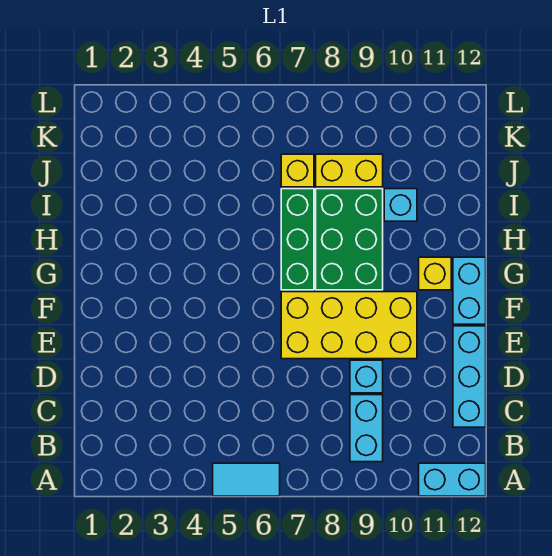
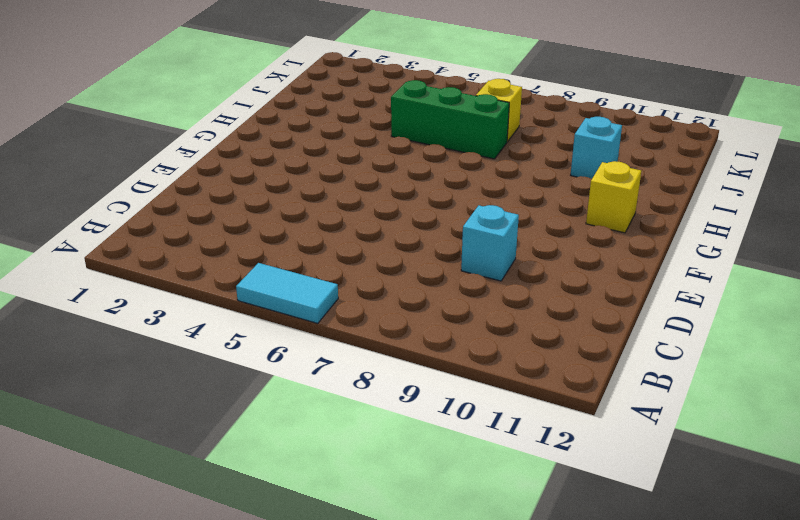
green brick I5:I7 level 1 -> green brick G7:I7 level 1
none -> cyan brick A11:A12 level 1
none -> cyan brick B9:C9 level 1
none -> cyan brick C12:E12 level 1

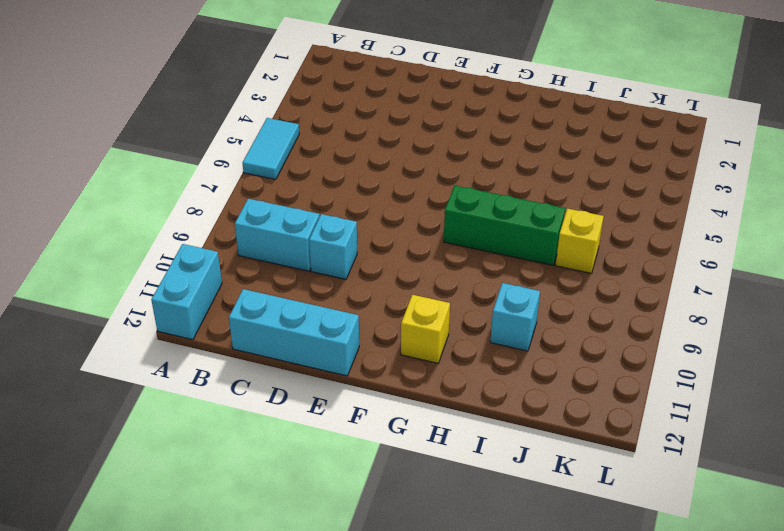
none -> yellow brick E7:F10 level 1
none -> cyan brick F12:G12 level 1
none -> green brick G8:I9 level 1

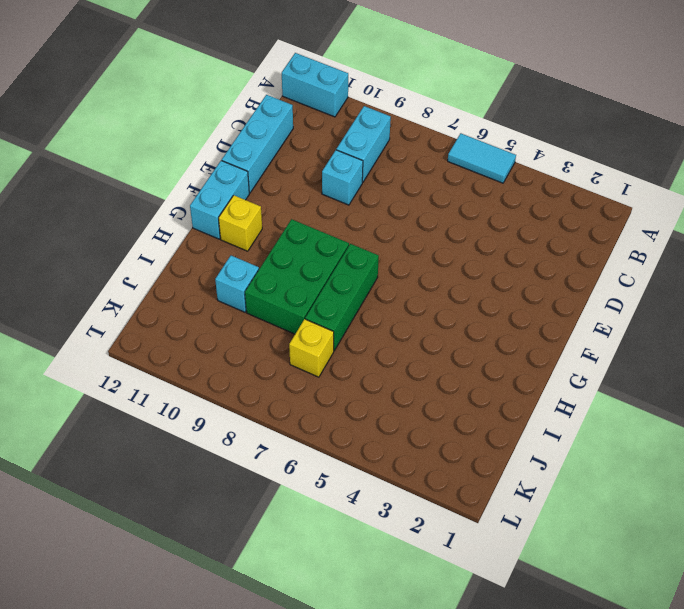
none -> yellow brick E7:F10 level 1
none -> yellow brick J8:J9 level 1

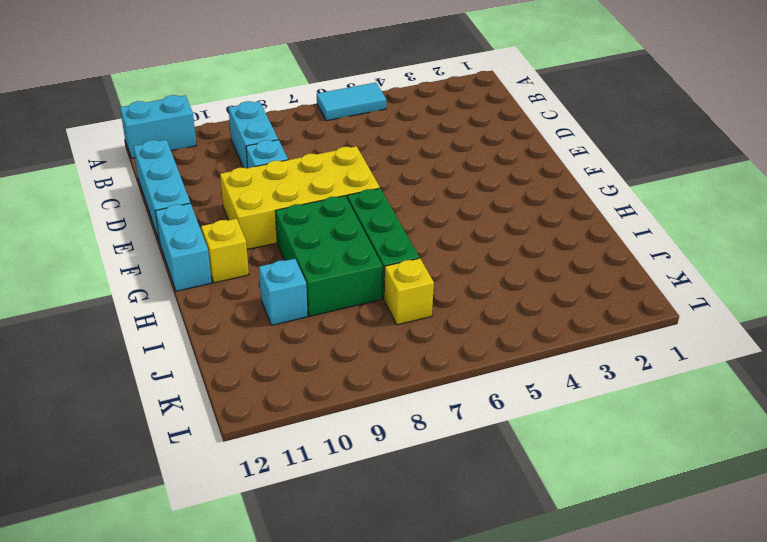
none -> yellow brick J8:J9 level 1

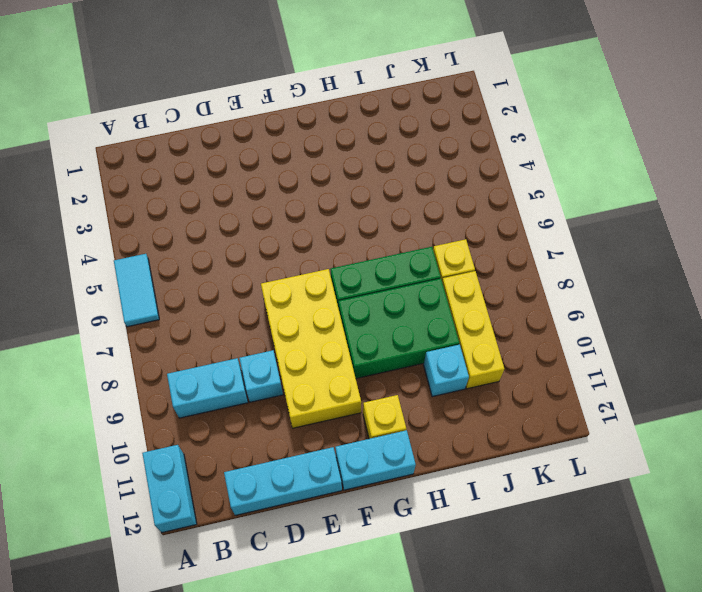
yellow brick J8:J10 level 1 -> yellow brick J8:J9 level 1

